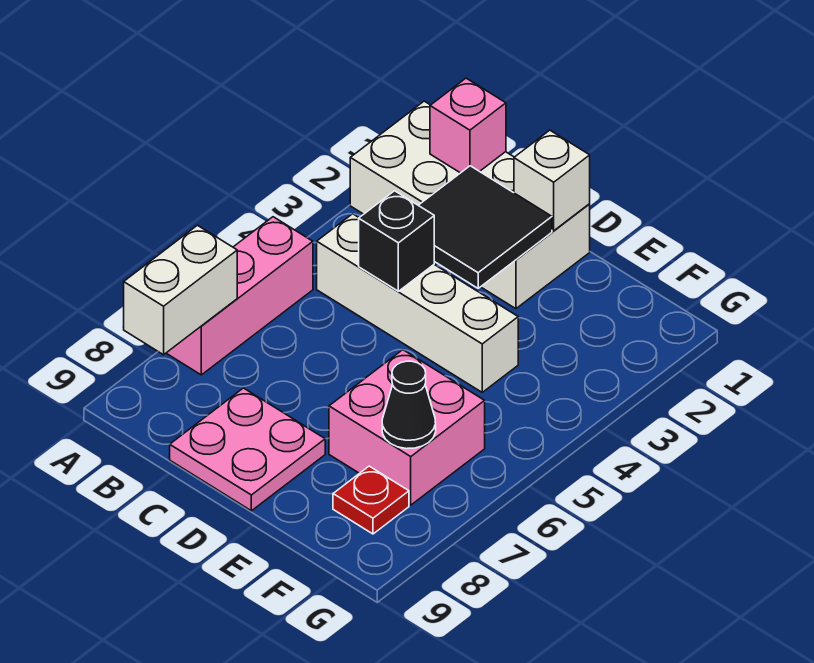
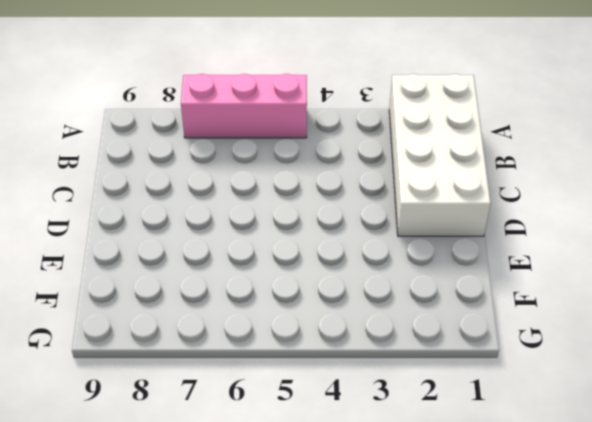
none -> white brick B4:E4 level 1
none -> pink plate C8:D9 level 1
none -> pink brick E6:F7 level 1

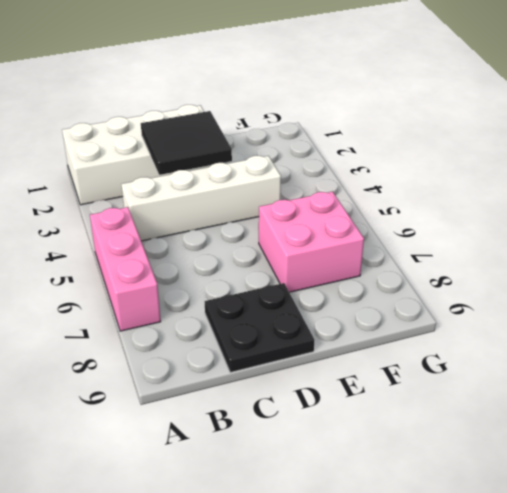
black plate C8:D9 level 1 -> pink plate C8:D9 level 1
none -> red plate F8 level 1
none -> white brick A7:A8 level 2
none -> pink brick B1 level 2

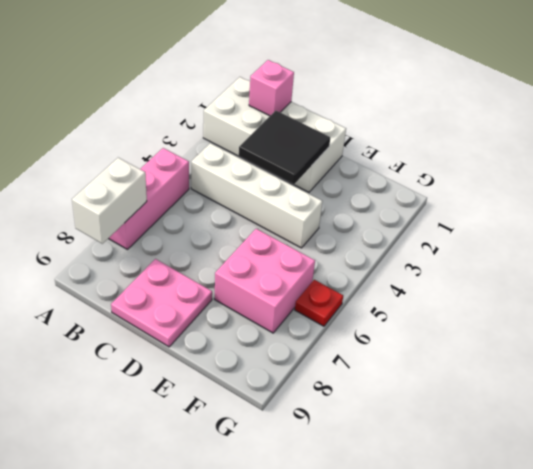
red plate G6 level 1 -> red plate F8 level 1
none -> black brick C4 level 2
none -> white brick D1 level 2
none -> black cone F7 level 2

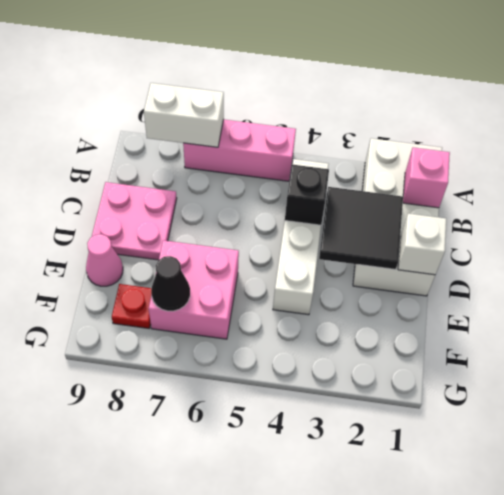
pink cone E9 level 1 -> none

